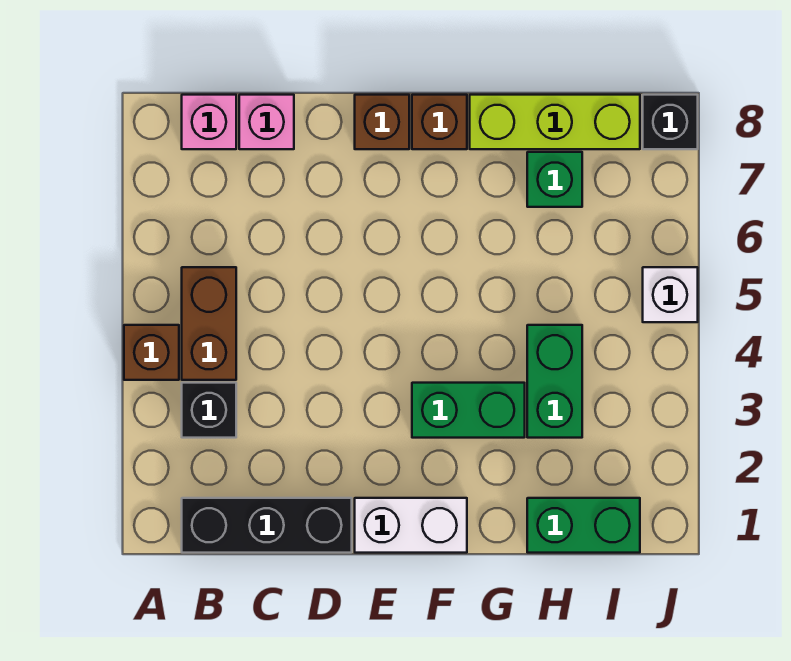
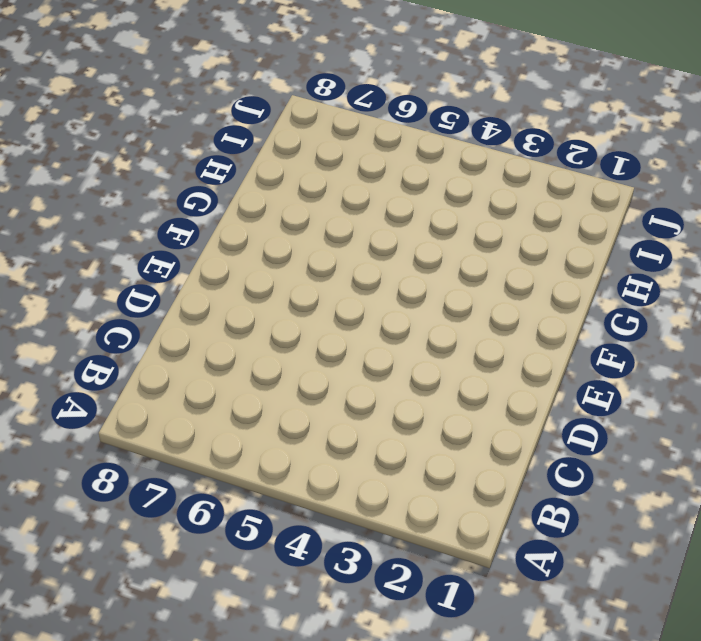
none -> brown brick A4 level 1
none -> black brick B1:D1 level 1
none -> black brick B3 level 1

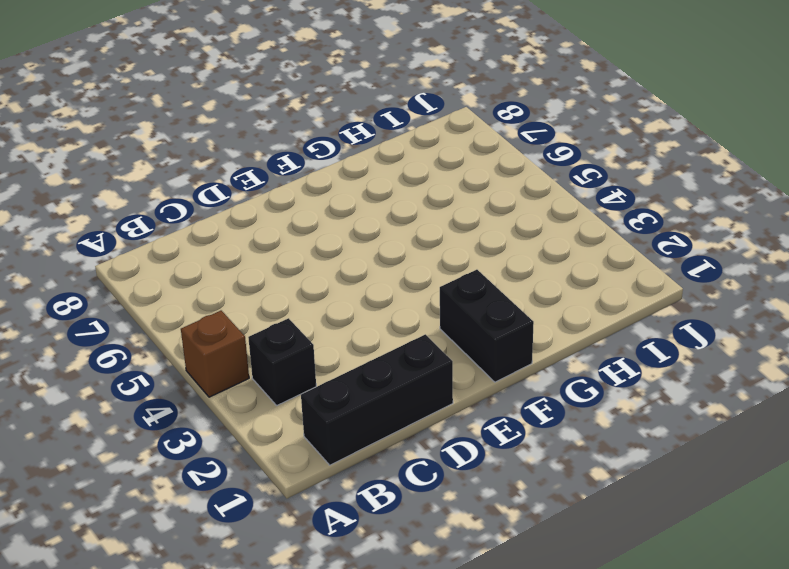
black brick F1:F2 level 1 -> white brick E1:F1 level 1
none -> brown brick B4:B5 level 1
none -> pink brick B8 level 1
none -> pink brick C8 level 1

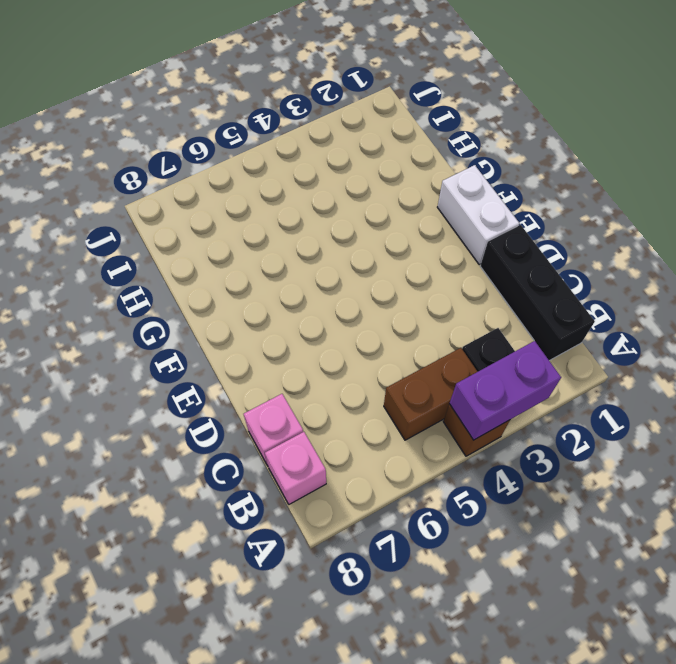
purple brick A3:A4 level 2 -> none
none -> brown brick E8 level 1
none -> green brick F3:G3 level 1
none -> brown brick F8 level 1

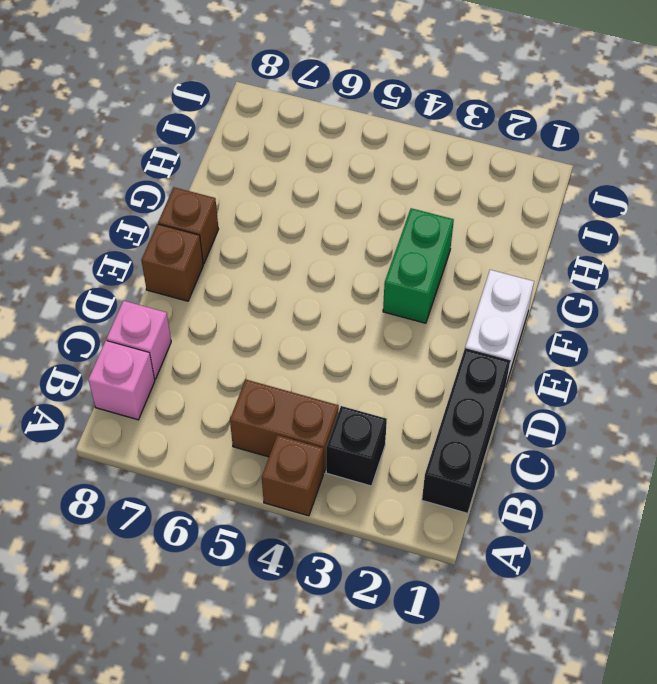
none -> lime brick G8:I8 level 1
none -> green brick H1:I1 level 1
none -> green brick H3:H4 level 1

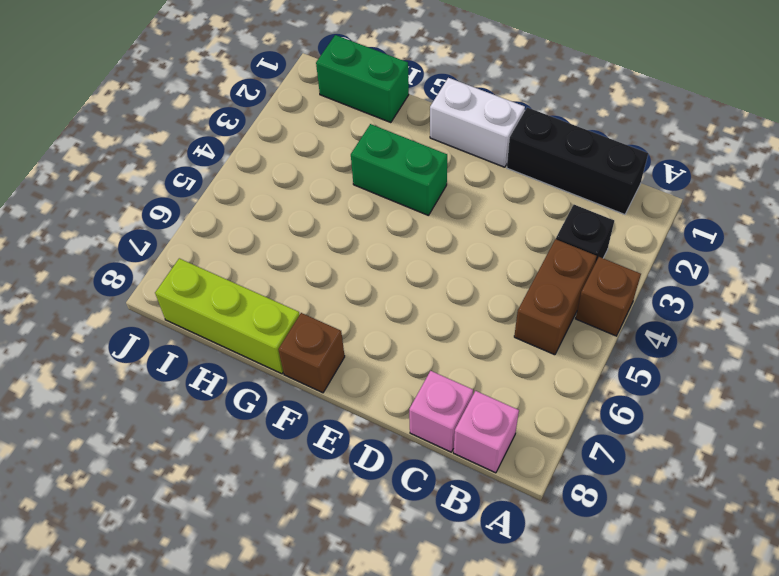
none -> brown brick E8 level 1
none -> green brick H3:H4 level 1
none -> green brick H7 level 1

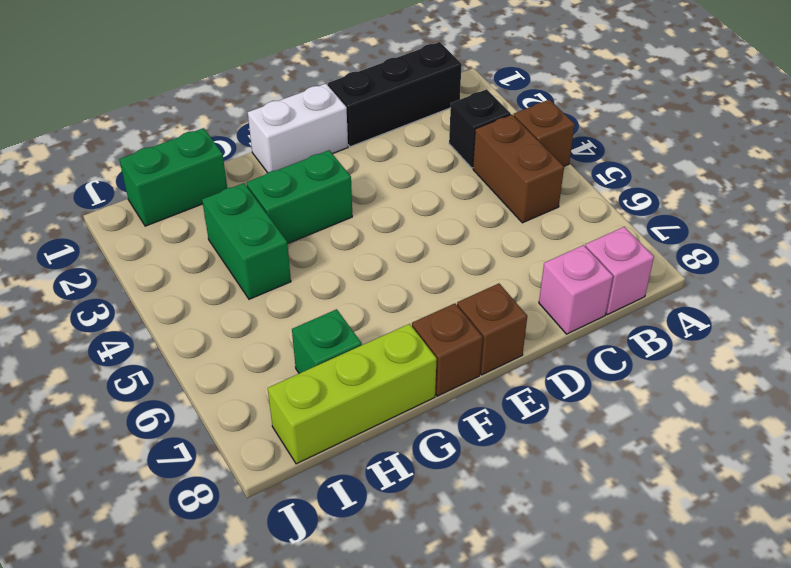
none -> white brick J5 level 1
none -> black brick J8 level 1

